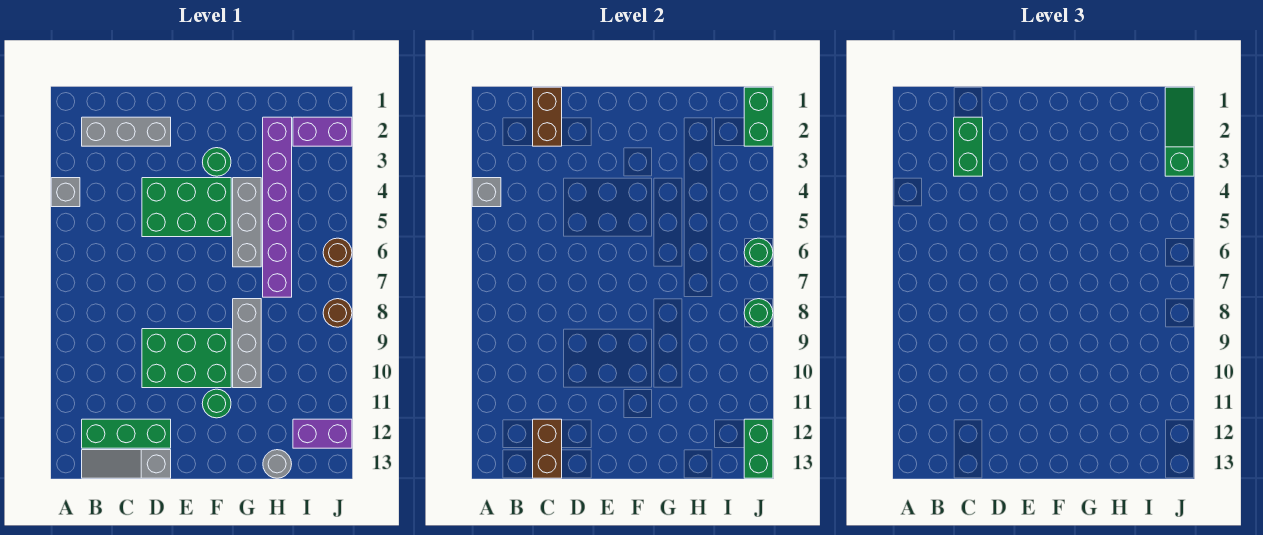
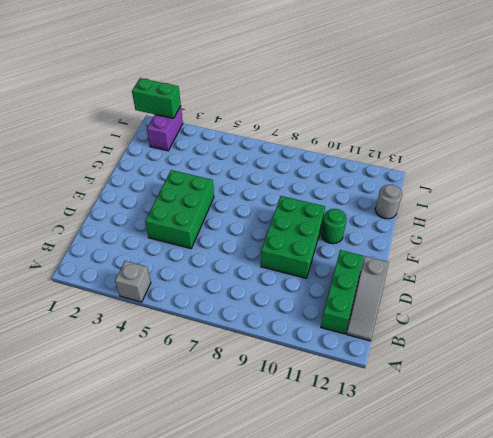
none -> grey brick B2:D2 level 1
none -> green round brick F3 level 1
none -> grey brick G4:G6 level 1

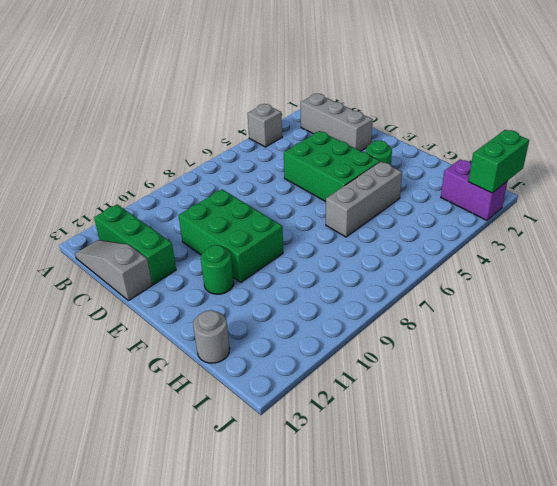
none -> grey brick G8:G10 level 1
none -> purple brick H2:H7 level 1
none -> purple brick I12:J12 level 1

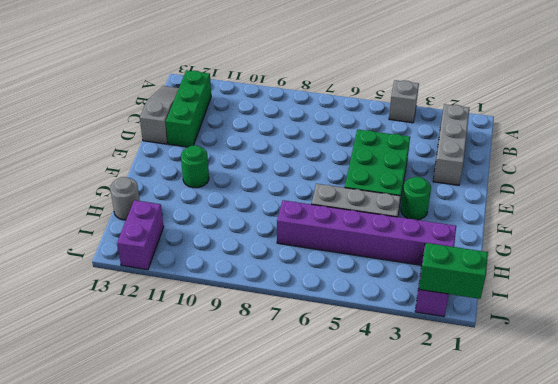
none -> green brick D9:F10 level 1
none -> grey brick G8:G10 level 1
none -> brown round brick J6 level 1

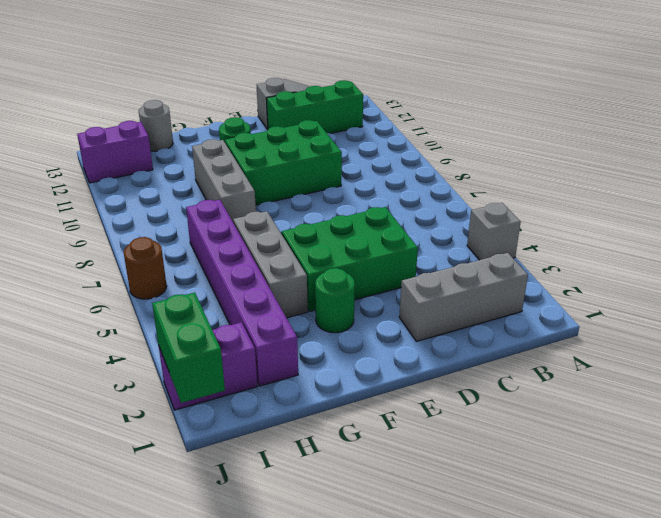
none -> brown round brick J8 level 1
none -> grey brick A4 level 2
none -> brown brick C1:C2 level 2

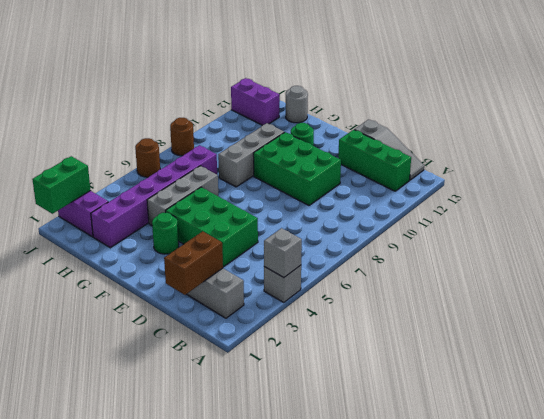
none -> brown brick C12:C13 level 2
none -> green round brick J6 level 2
none -> green round brick J8 level 2

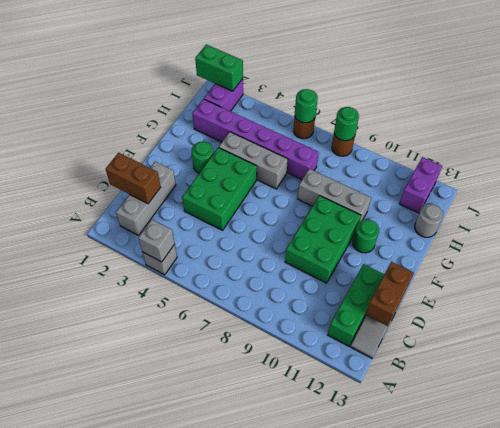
brown brick C13:D13 level 2 -> brown brick C12:C13 level 2
none -> green brick J12:J13 level 2
none -> green brick C2:C3 level 3
none -> green slope J1:J3 level 3 top 3

